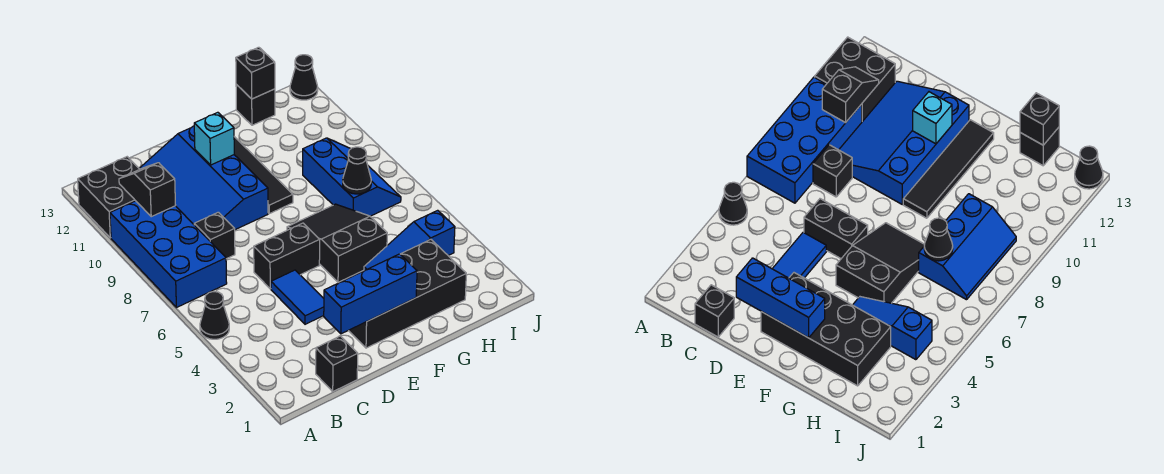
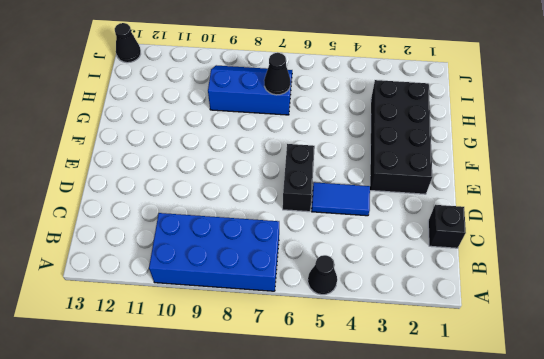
none -> black brick A11:B12 level 1
none -> black brick C8 level 1
none -> blue slope C9:E12 level 1 top E

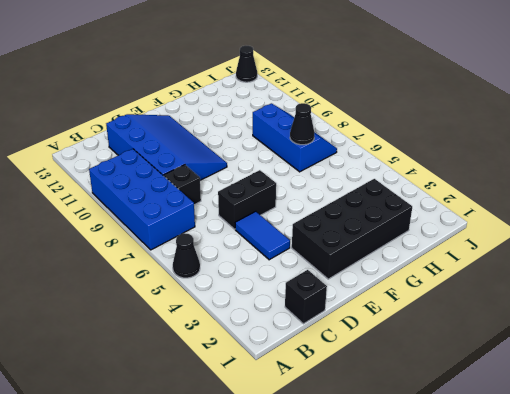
blue slope C9:E12 level 1 top C -> blue slope C9:E12 level 1 top E
none -> black brick A11:B12 level 1
none -> black slope F5:G7 level 1 top 5
none -> black tile F9:F12 level 1

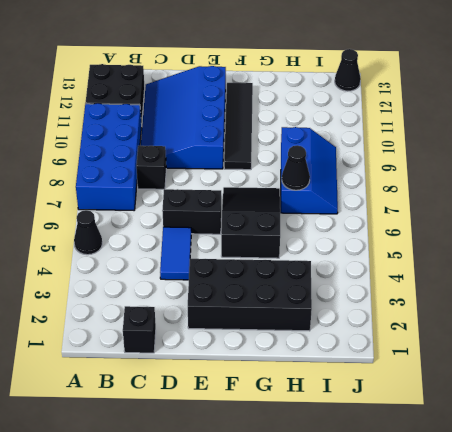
none -> blue slope G4:I4 level 1 top I
none -> black brick H13 level 1
none -> black slope B10:B11 level 2 top 10

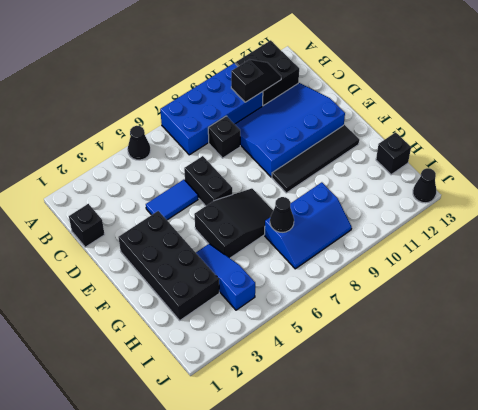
none -> blue brick D2:F2 level 2
none -> cyan brick E11 level 2
none -> black brick H13 level 2

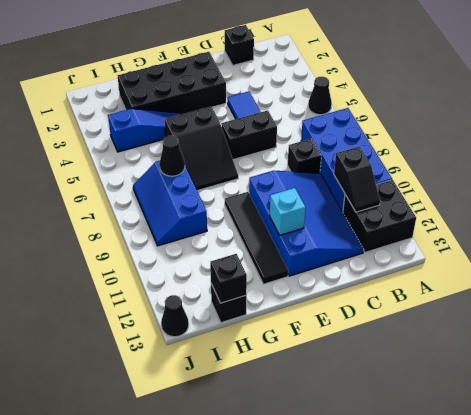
none -> blue brick D2:F2 level 2

